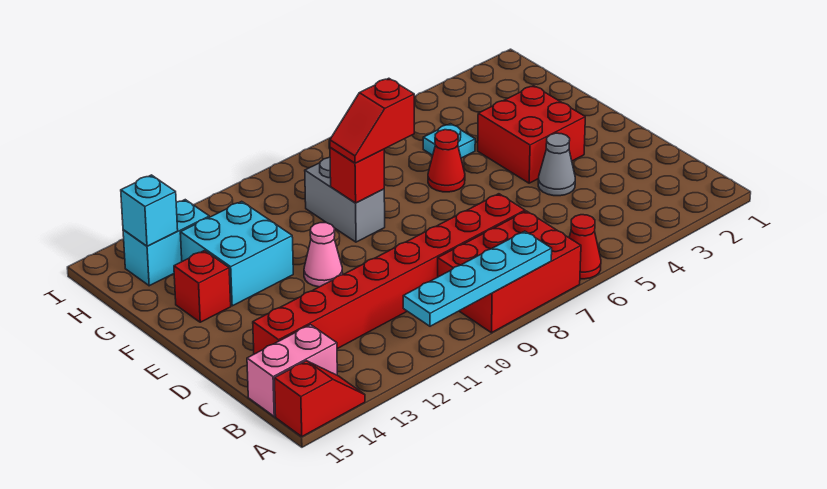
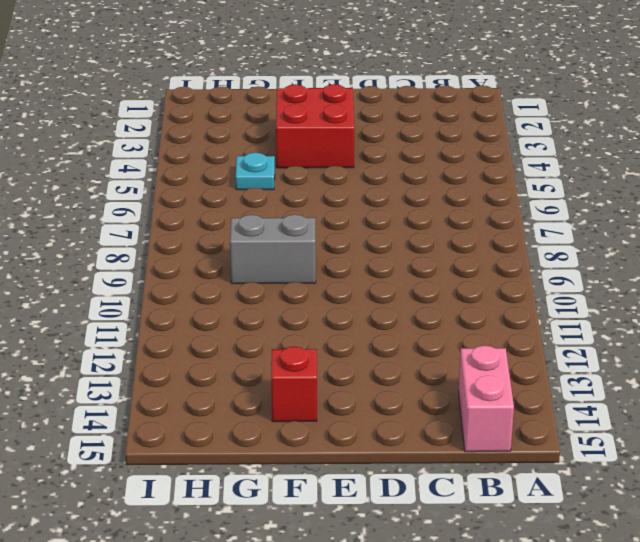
none -> red cone A6 level 1
none -> red brick A7:B9 level 1
none -> red slope A14:A15 level 1 top 15

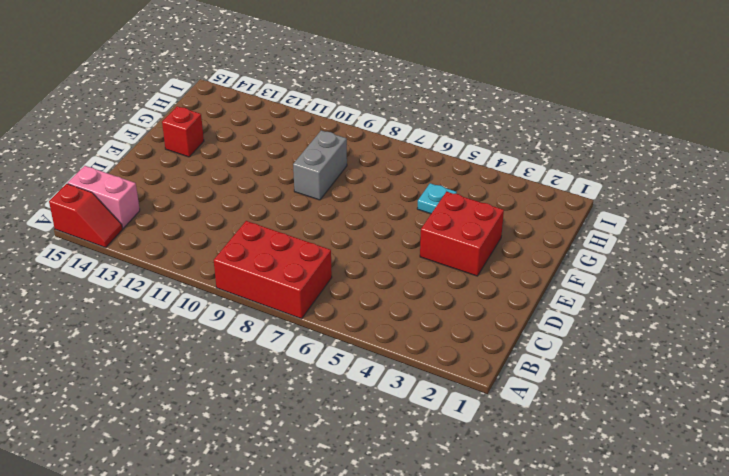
none -> red cone A6 level 1
none -> red brick C7:C14 level 1
none -> grey cone D4 level 1

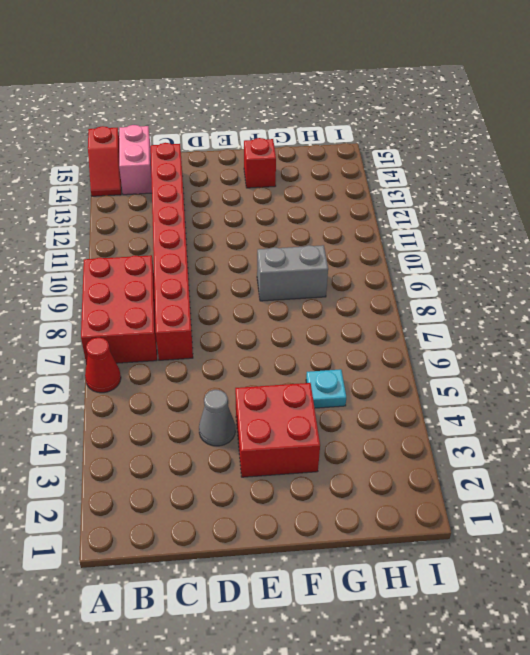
none -> pink cone E11 level 1
none -> red cone F6 level 1
none -> cyan brick F12:G13 level 1

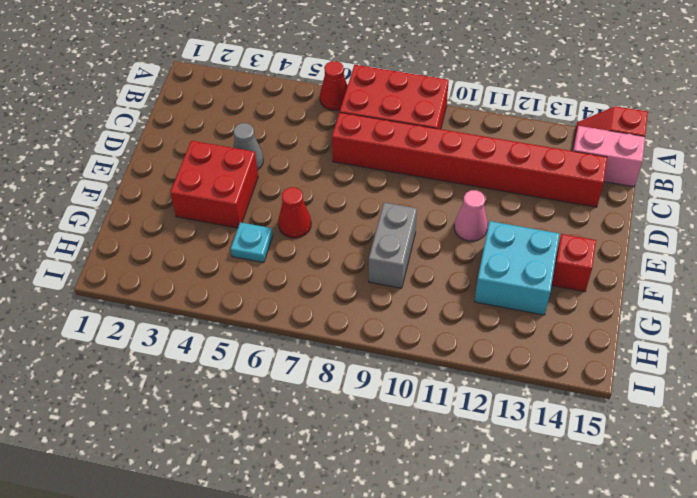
none -> cyan brick H13:H14 level 1
none -> cyan plate A8:A11 level 2
none -> red brick F9 level 2

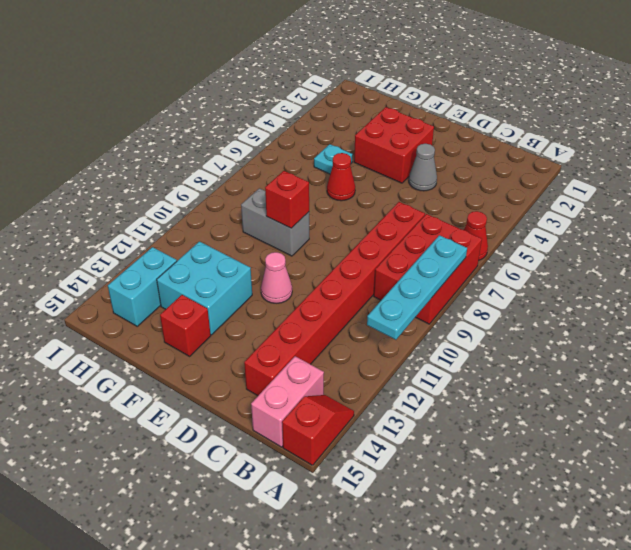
none -> cyan brick H14 level 2
none -> red slope F8:F9 level 3 top 8

